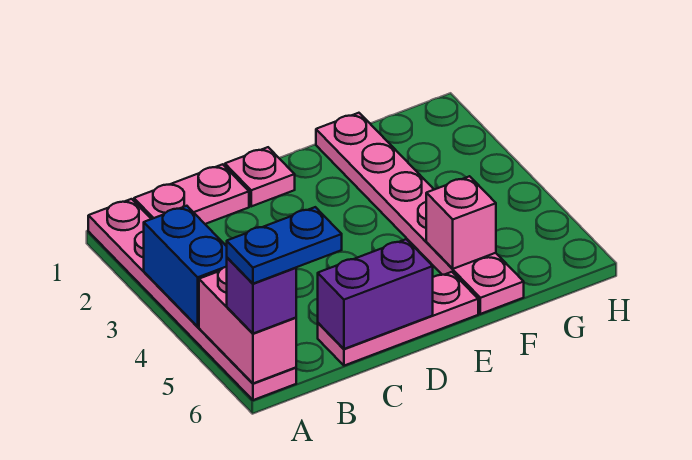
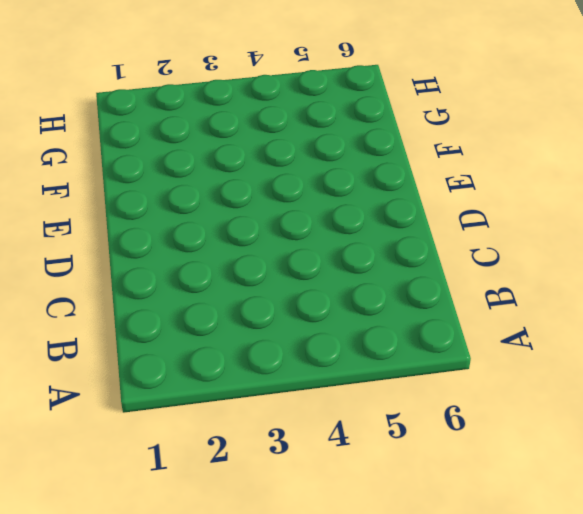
none -> pink plate A1:A6 level 1
none -> pink plate B1:C1 level 1

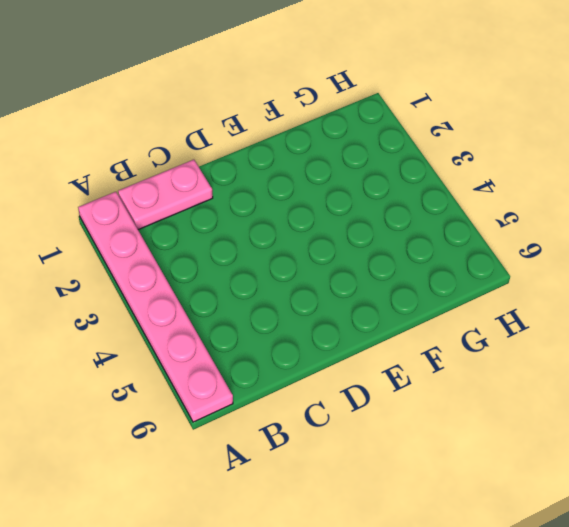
none -> pink plate C6:E6 level 1
none -> pink plate D1 level 1

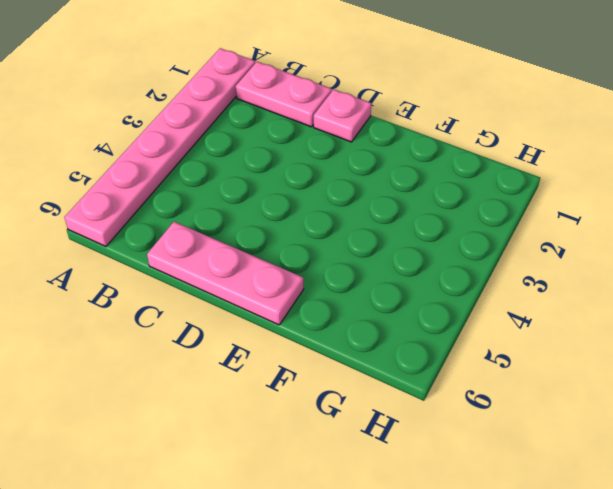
none -> pink plate F1:F6 level 1
none -> blue brick A3:A4 level 2

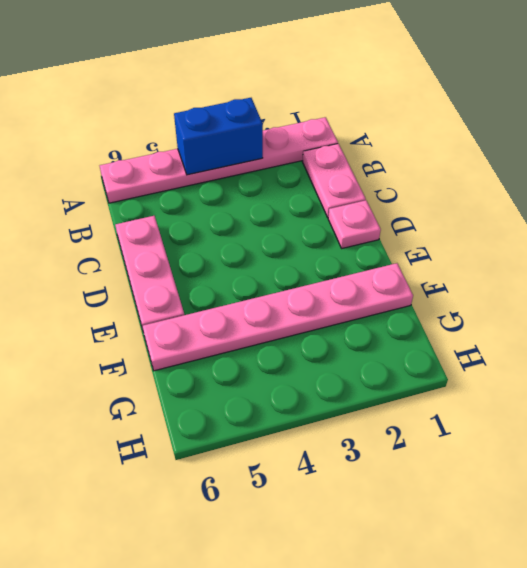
none -> pink brick A5:A6 level 2
none -> purple brick C6:D6 level 2

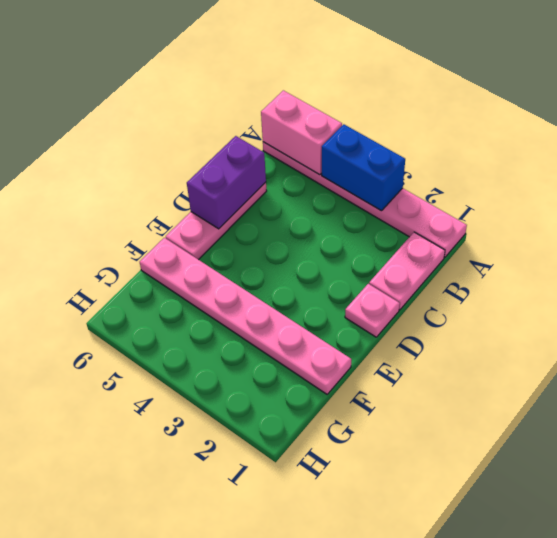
none -> pink brick F5 level 2
none -> purple brick A6 level 3

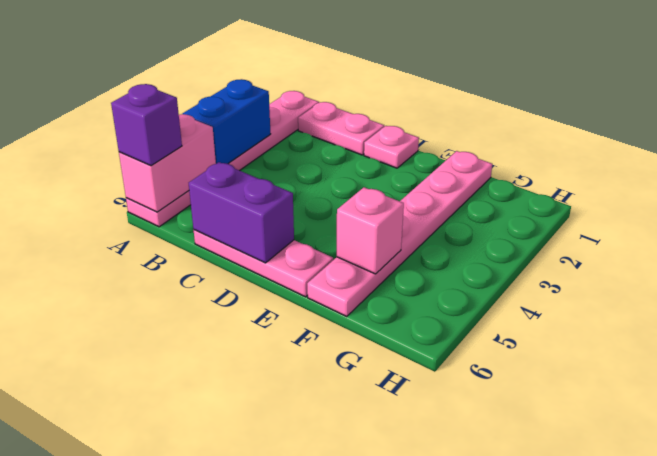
none -> blue plate A6:B6 level 4

